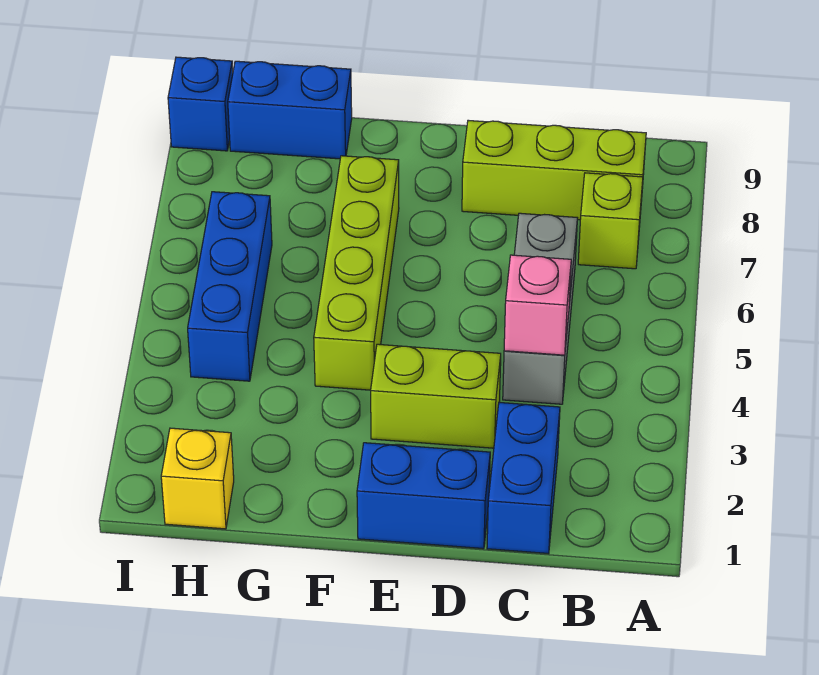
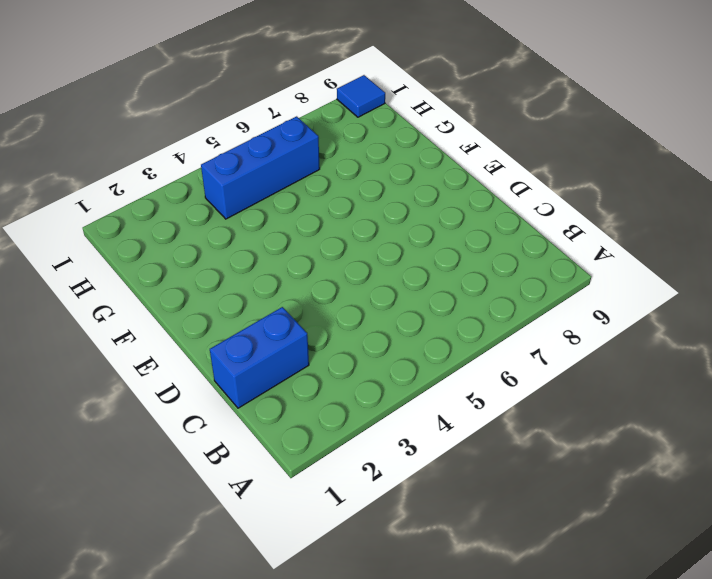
blue tile I9 level 1 -> blue brick I9 level 1
none -> lime brick B7 level 1
none -> lime brick B8:D8 level 1
none -> grey brick C4:C6 level 1

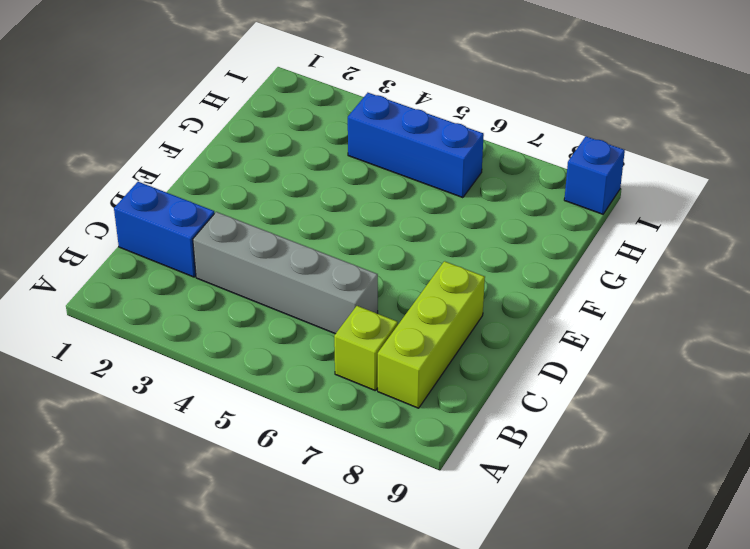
grey brick C3:C6 level 1 -> grey brick C4:C6 level 1
none -> blue brick D1:E1 level 1
none -> lime brick D3:E3 level 1
none -> lime brick F4:F7 level 1

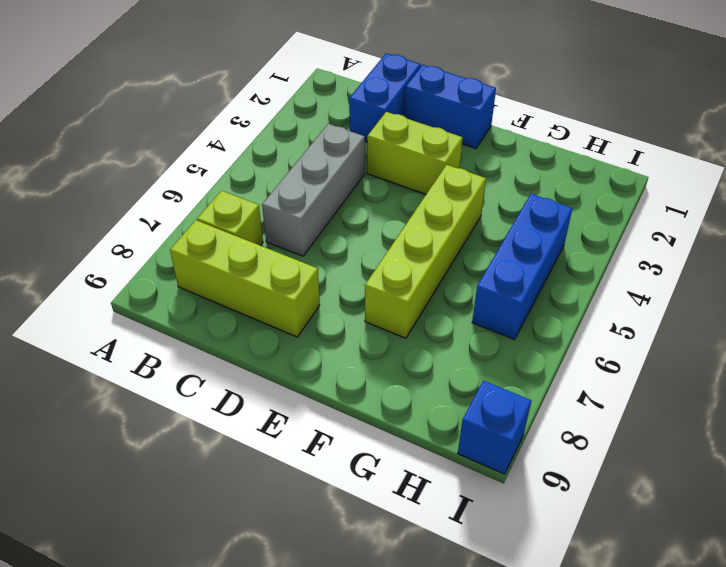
none -> blue brick G9:H9 level 1
none -> yellow brick H1 level 1
none -> pink brick C4 level 2

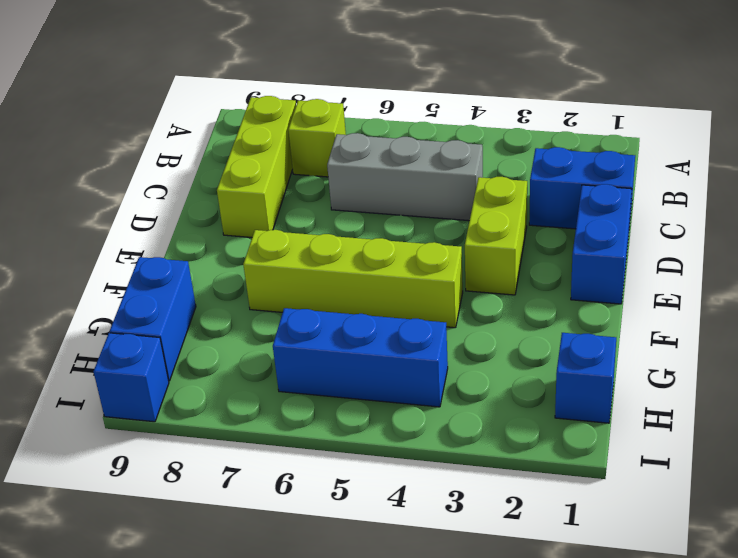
blue brick H1 level 1 -> yellow brick H1 level 1
none -> pink brick C4 level 2

